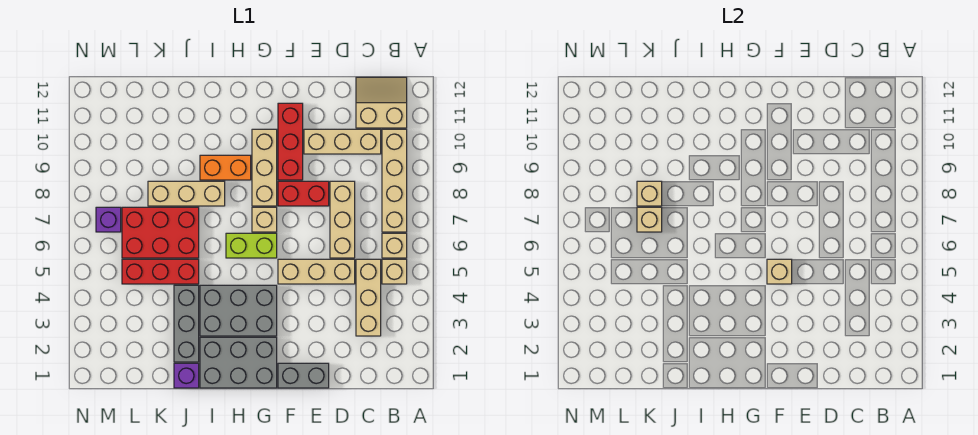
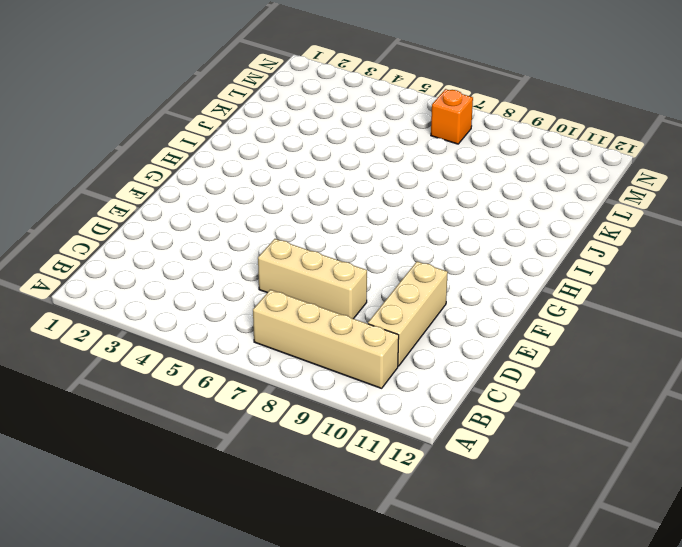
orange brick M7 level 1 -> purple brick M7 level 1
none -> tan brick B5 level 1
none -> tan brick B6 level 1
none -> tan slope B11:C12 level 1 top 11

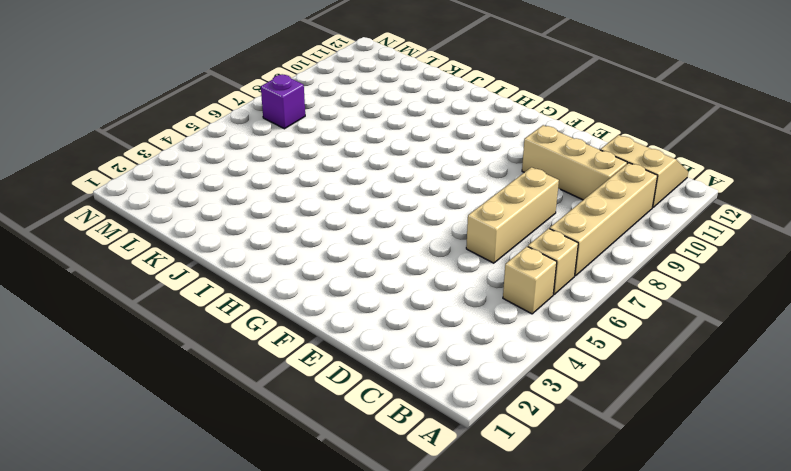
none -> tan brick C3:C5 level 1
none -> tan brick D5:F5 level 1
none -> grey brick E1:F1 level 1

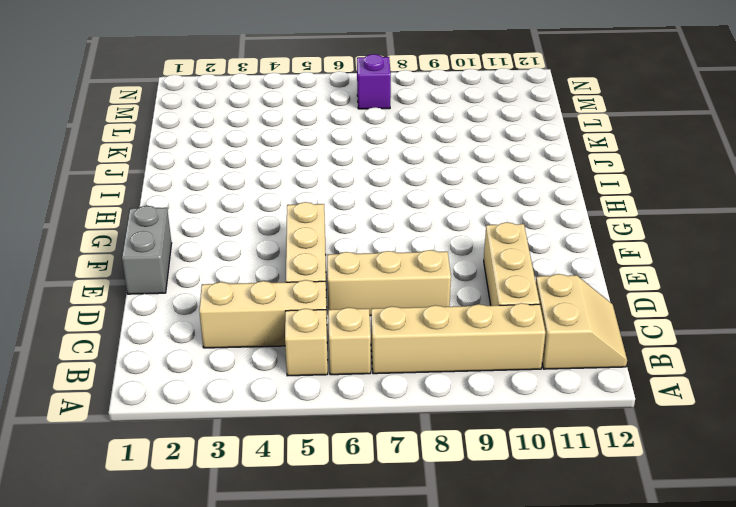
none -> red brick E8:F8 level 1
none -> red brick F9:F11 level 1
none -> grey brick G1:I2 level 1

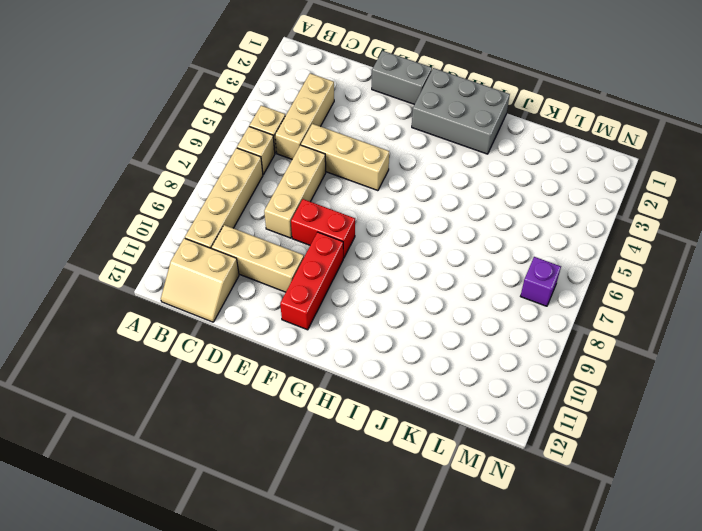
none -> grey brick G3:I4 level 1
none -> lime brick G6:H6 level 1
none -> tan brick G7 level 1

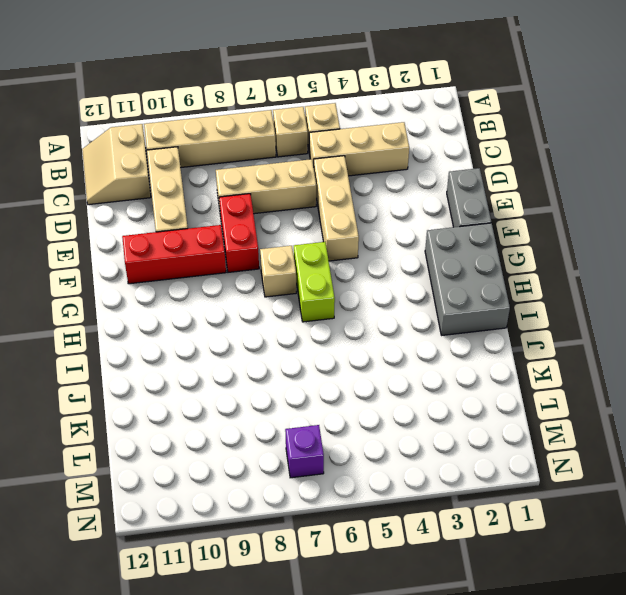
none -> grey brick G3:I4 level 1
none -> tan brick G8:G10 level 1
none -> orange brick H9:I9 level 1

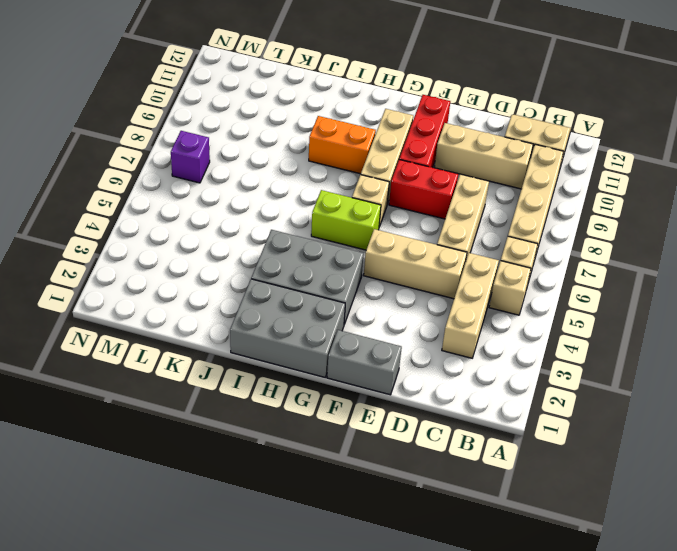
none -> tan brick I8:K8 level 1
none -> purple brick J1 level 1
none -> grey brick J2:J4 level 1

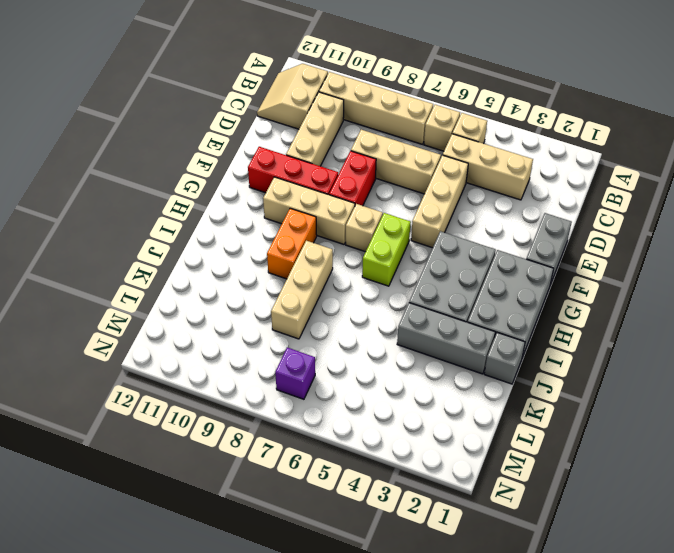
grey brick J1 level 1 -> purple brick J1 level 1
none -> red brick J5:L5 level 1
none -> red brick J6:L7 level 1
none -> tan brick F5 level 2

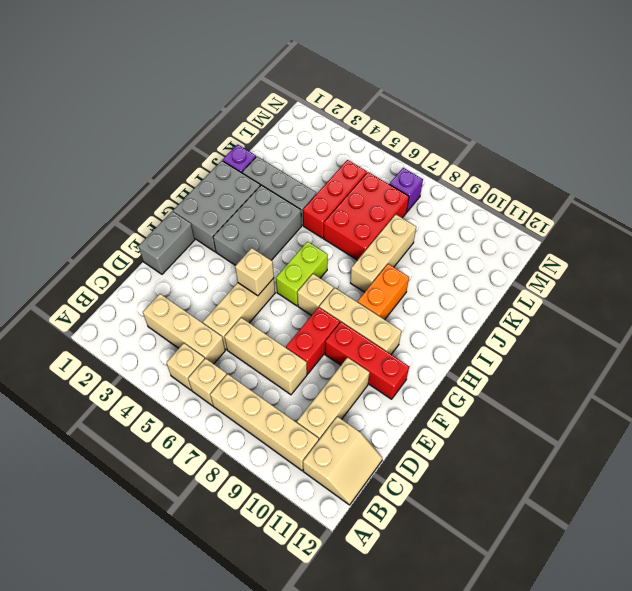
none -> tan brick K7 level 2
none -> tan brick K8 level 2

